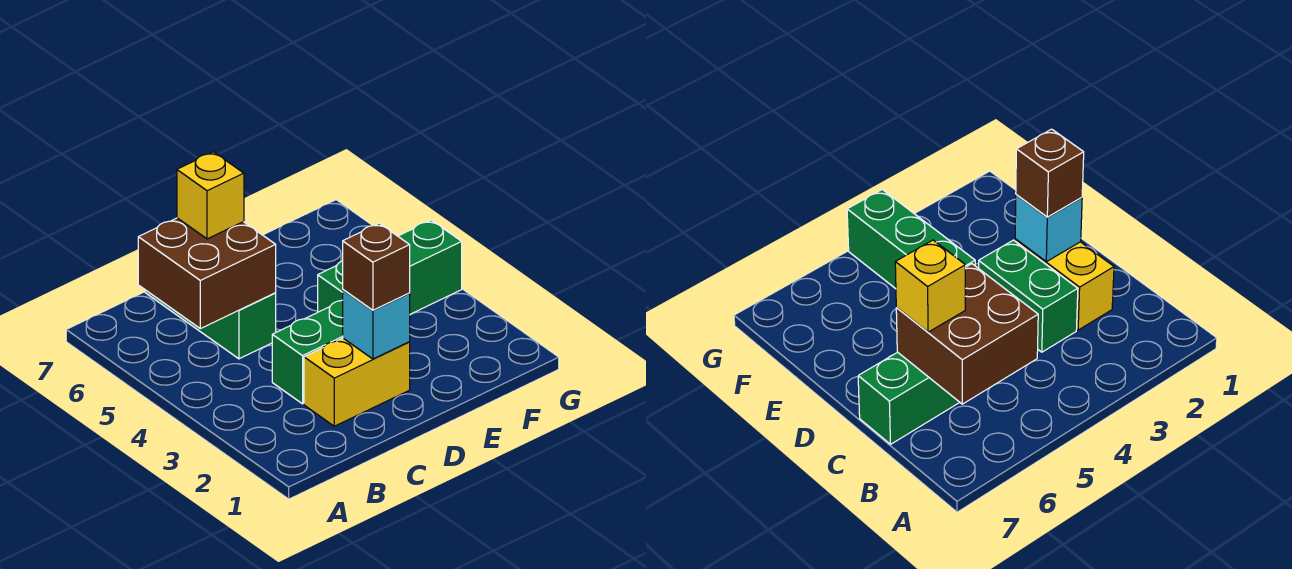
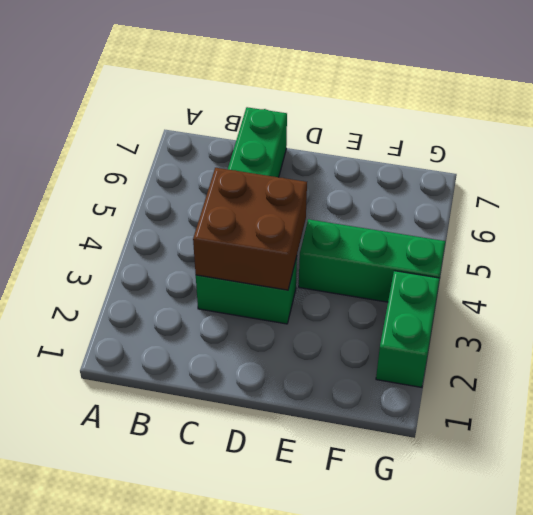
brown brick C3:D4 level 2 -> brown brick B5:C6 level 2
green brick G2:G3 level 1 -> none
none -> yellow brick C2:D2 level 1
none -> cyan brick D2 level 2

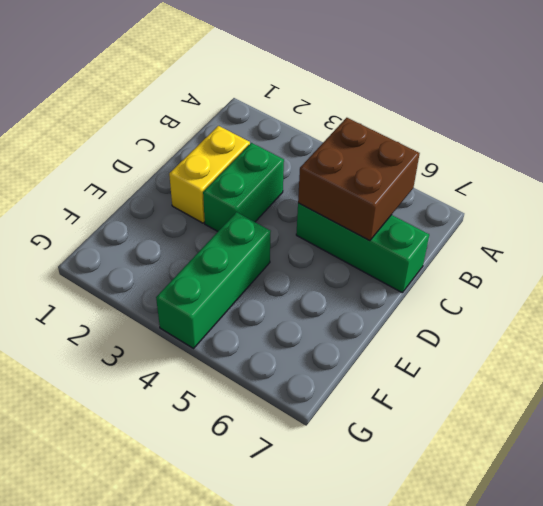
none -> cyan brick D2 level 2
none -> yellow brick C6 level 3

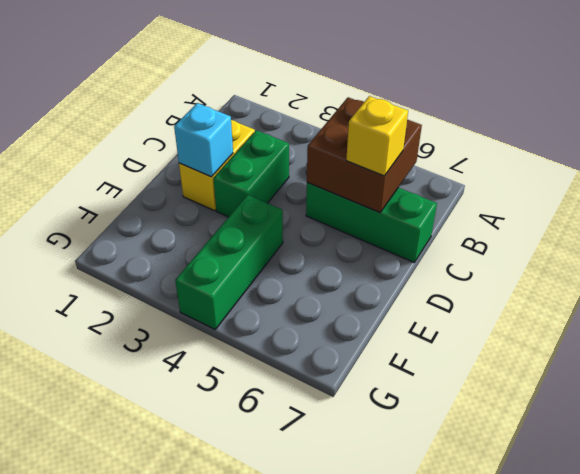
none -> brown brick D2 level 3

